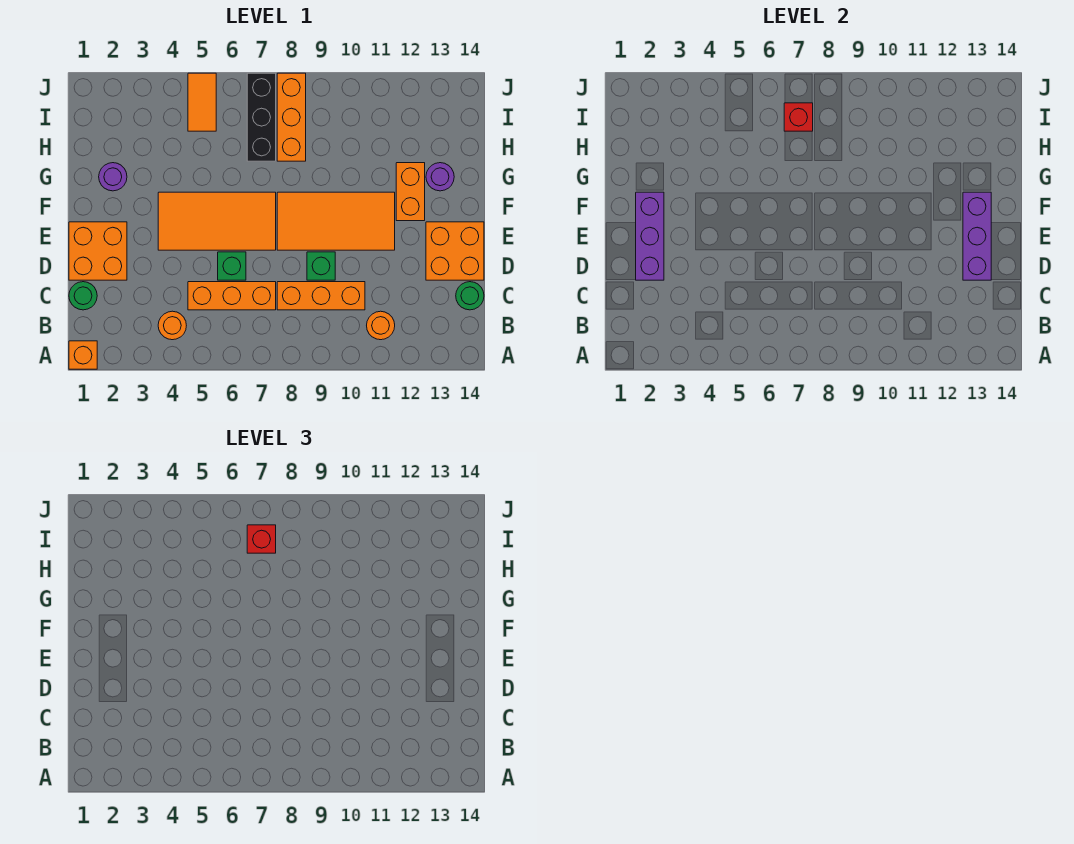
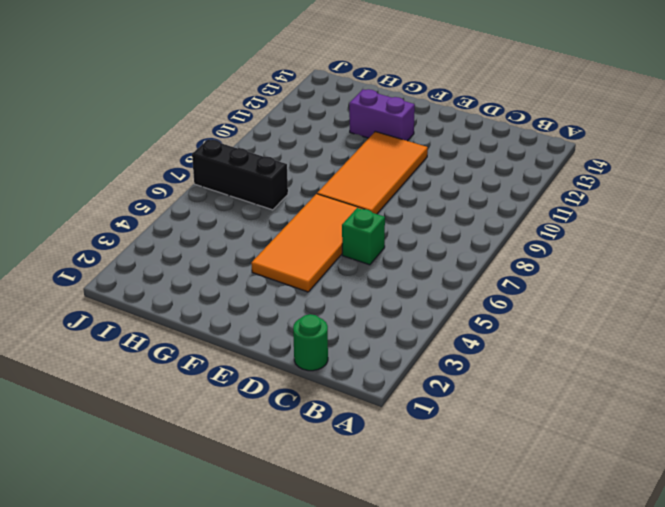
purple brick F12:G12 level 1 -> orange brick F12:G12 level 1
none -> orange brick A1 level 1
none -> orange round brick B4 level 1
none -> orange round brick B11 level 1

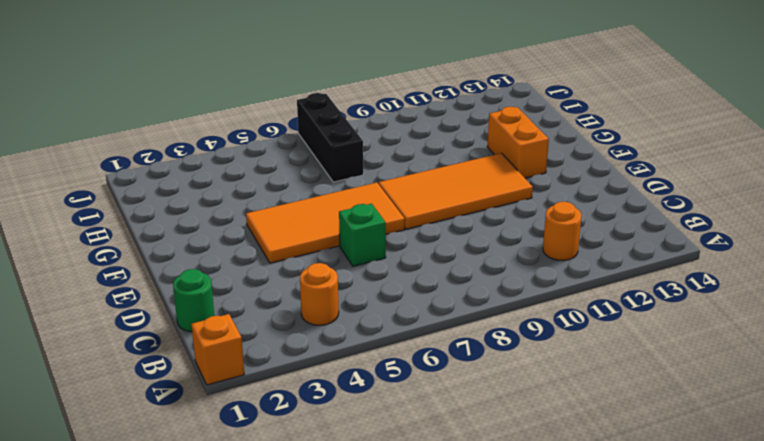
none -> orange brick C5:C7 level 1
none -> orange brick C8:C10 level 1
none -> green round brick C14 level 1

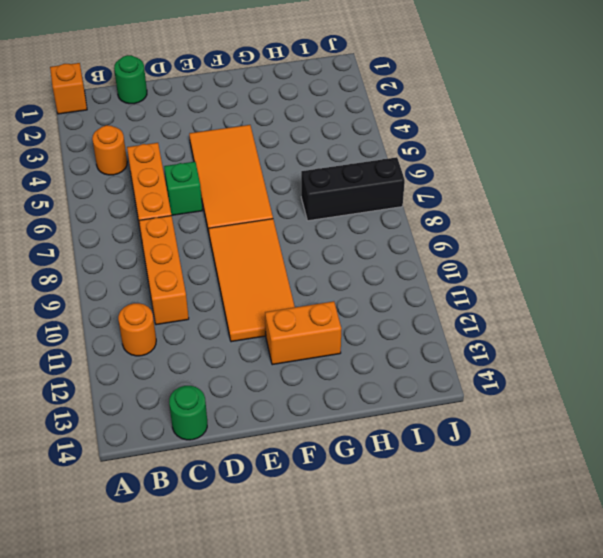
none -> orange brick D1:E2 level 1
none -> green brick D9 level 1
none -> orange brick D13:E14 level 1

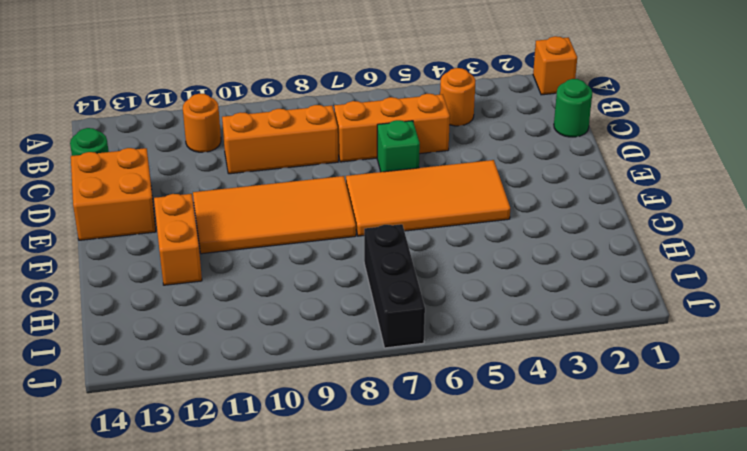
none -> orange brick D1:E2 level 1
none -> green brick D9 level 1
none -> purple round brick G2 level 1

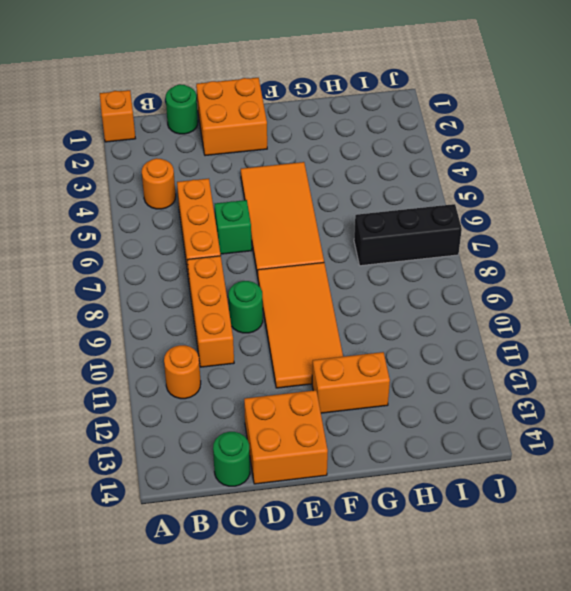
green round brick D9 level 1 -> green brick D9 level 1
none -> purple round brick G2 level 1
none -> purple round brick G13 level 1
none -> orange brick H8:J8 level 1

